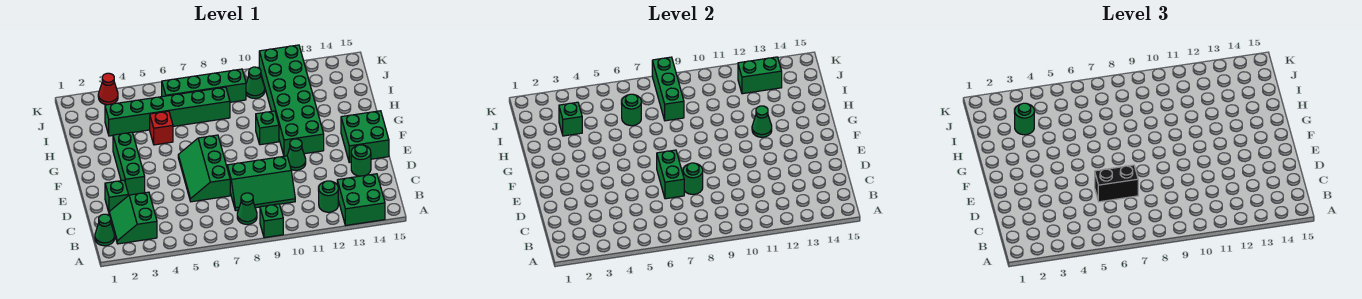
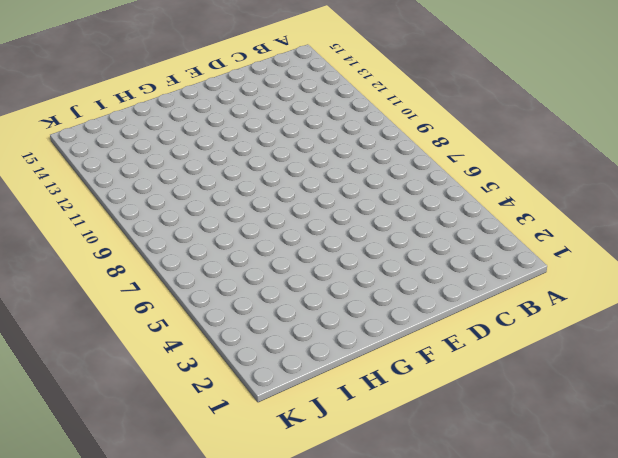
none -> green brick A9 level 1
none -> green brick A13:B14 level 1
none -> green cone B1 level 1

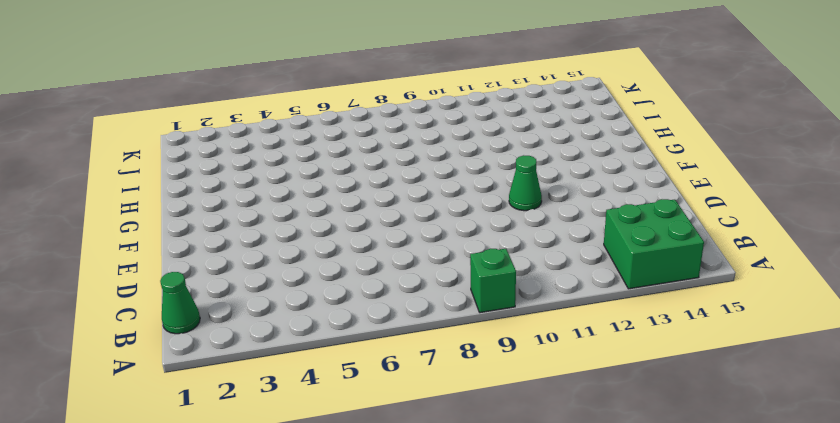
none -> green slope B2:C3 level 1 top 3
none -> green cone B8 level 1
none -> green round brick B12 level 1

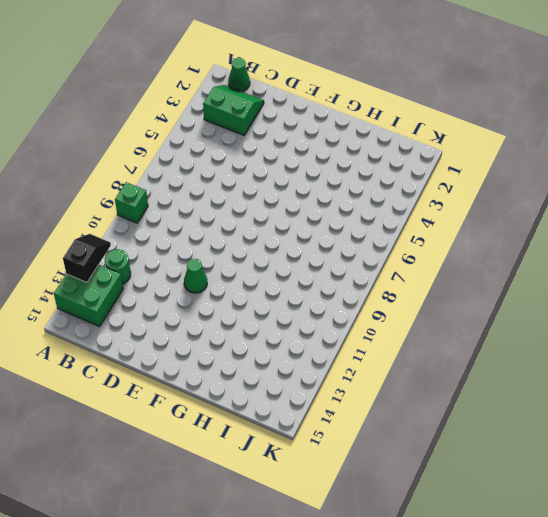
black slope A12:A13 level 2 top 13 -> none
none -> green cone B8 level 1
none -> green slope C8:D10 level 1 top D
none -> green brick D2 level 1

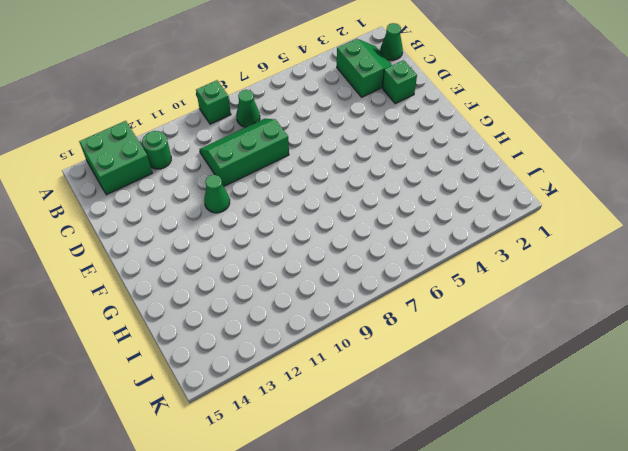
none -> green slope D6:F7 level 1 top 7
none -> green round brick D14 level 1
none -> green brick E3:G3 level 1

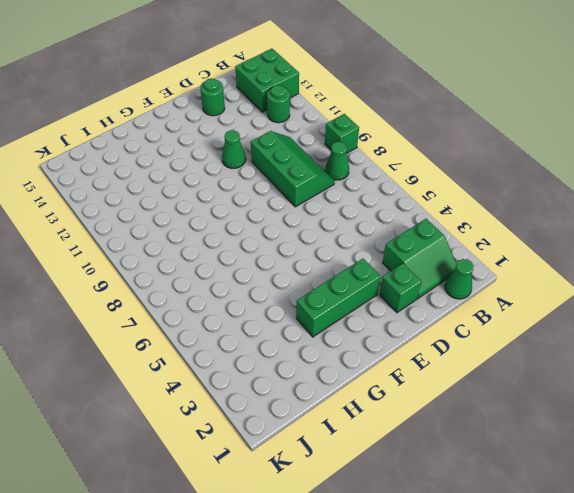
none -> green slope D6:F7 level 1 top 7
none -> green brick E14:F15 level 1
none -> green brick F11:K12 level 1

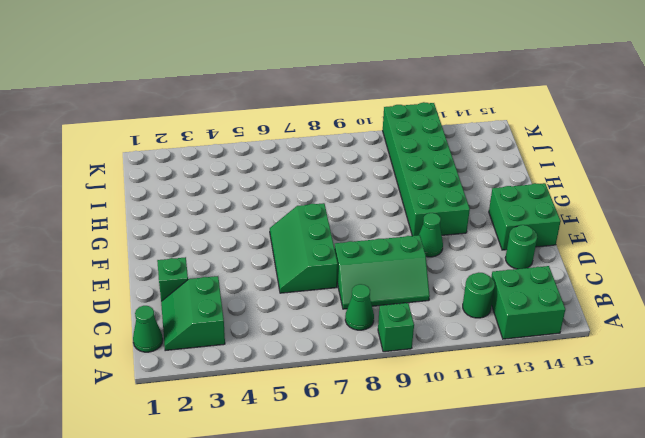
none -> green brick E3:G3 level 1
none -> green brick G10 level 1
none -> red brick H5 level 1

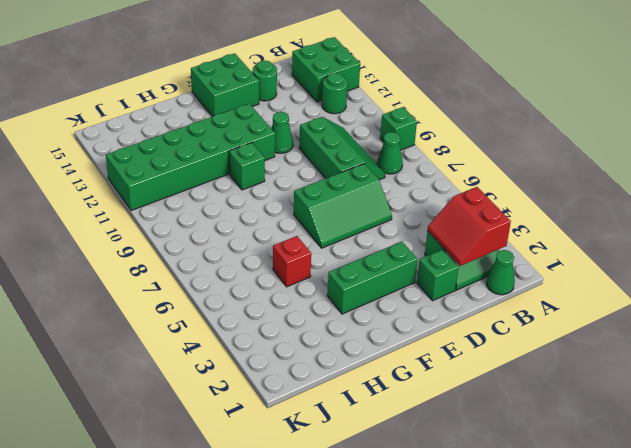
red slope B2:C3 level 2 top B -> none
none -> green brick I3:I8 level 1
none -> green brick J6:J9 level 1
none -> green cone J10 level 1

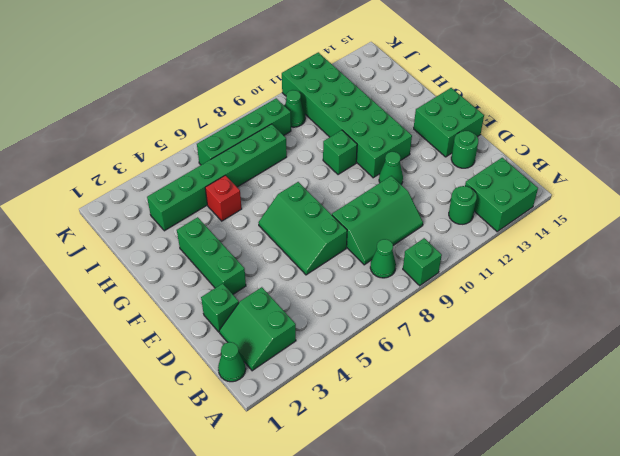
none -> red cone K3 level 1
none -> green brick D7:E7 level 2
none -> green round brick D8 level 2

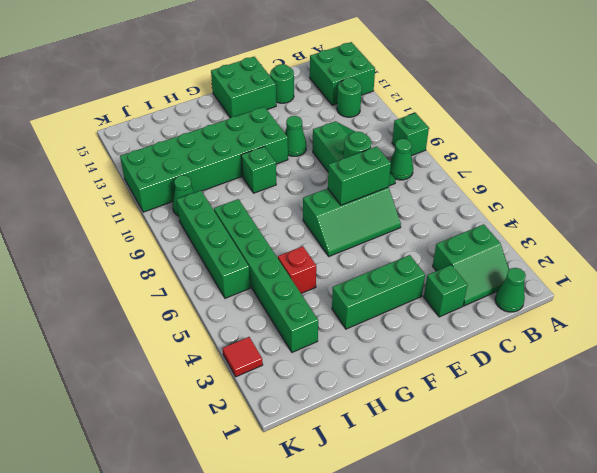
red tile K3 level 1 -> red cone K3 level 1
none -> green cone G12 level 2
none -> green brick I3 level 2
none -> green round brick I6 level 2

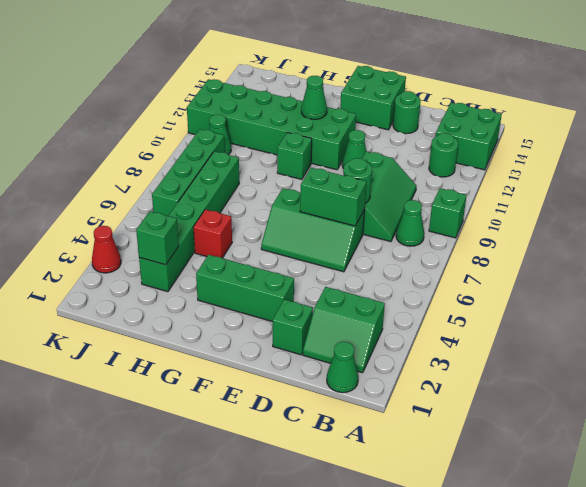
none -> green round brick I6 level 2
none -> green brick I8:K8 level 2
none -> green brick J12:J13 level 2

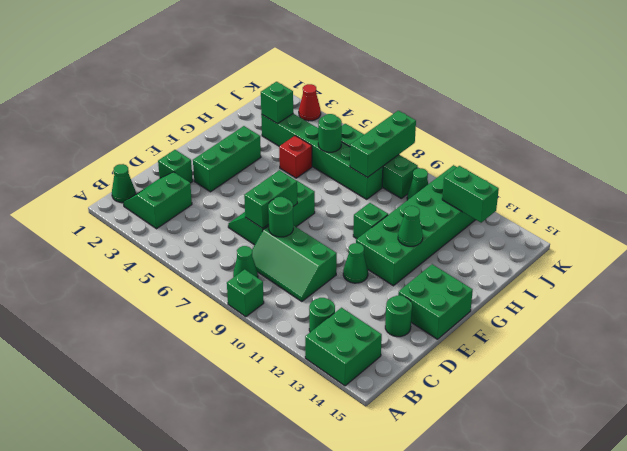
none -> black brick D6:D7 level 3
none -> green round brick I3 level 3

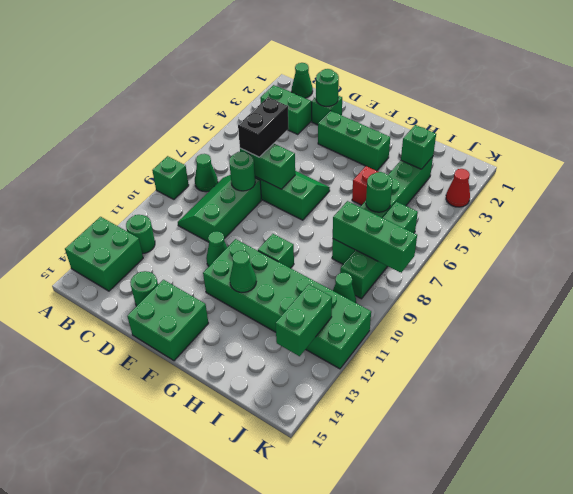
green round brick D2 level 2 -> green round brick I3 level 3

